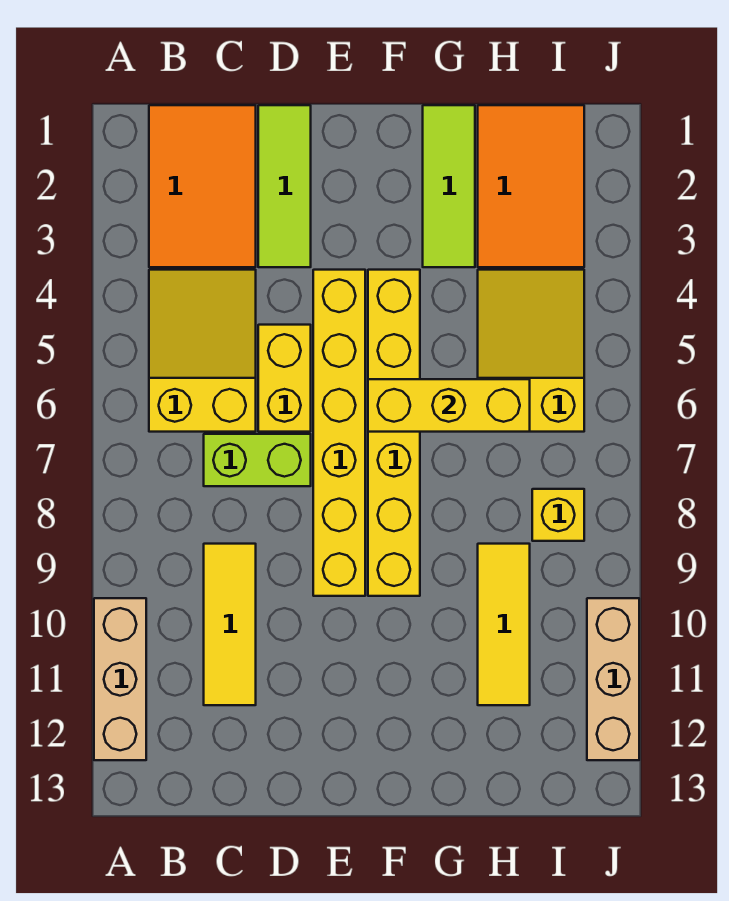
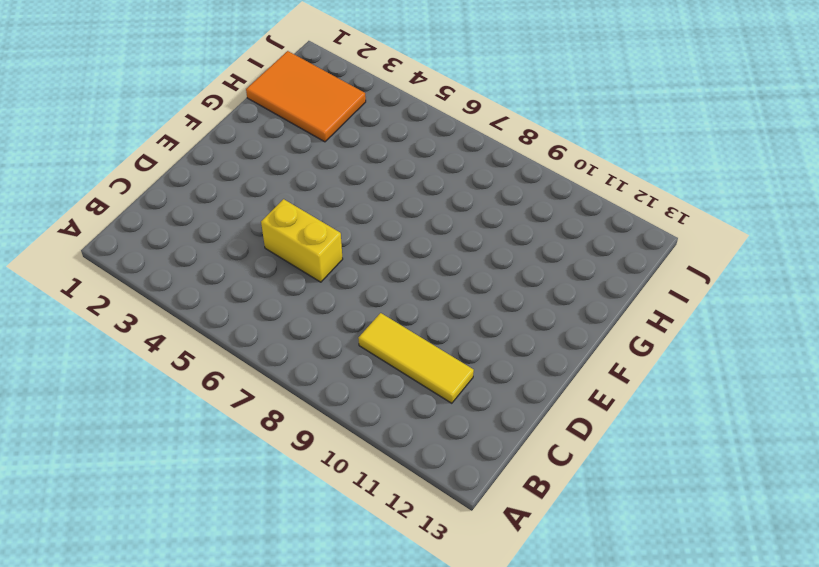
none -> tan brick A10:A12 level 1
none -> orange tile B1:C3 level 1
none -> yellow slope B4:C6 level 1 top 6

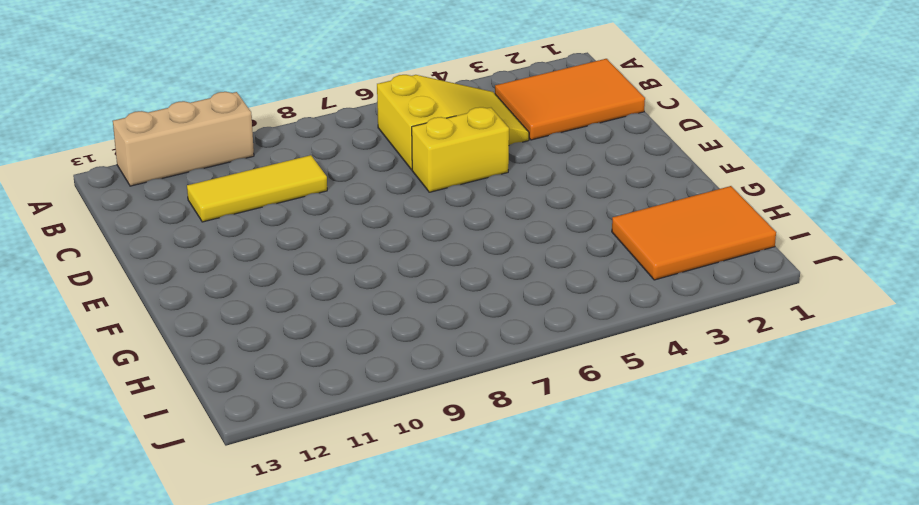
none -> lime brick C7:D7 level 1
none -> lime tile D1:D3 level 1
none -> yellow brick E4:E9 level 1

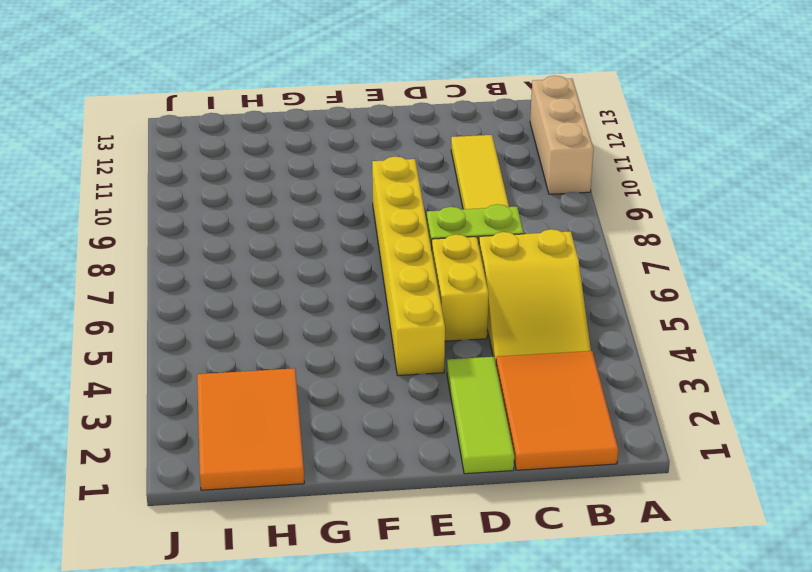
none -> yellow brick F4:F9 level 1
none -> lime tile G1:G3 level 1
none -> yellow slope H4:I6 level 1 top 6

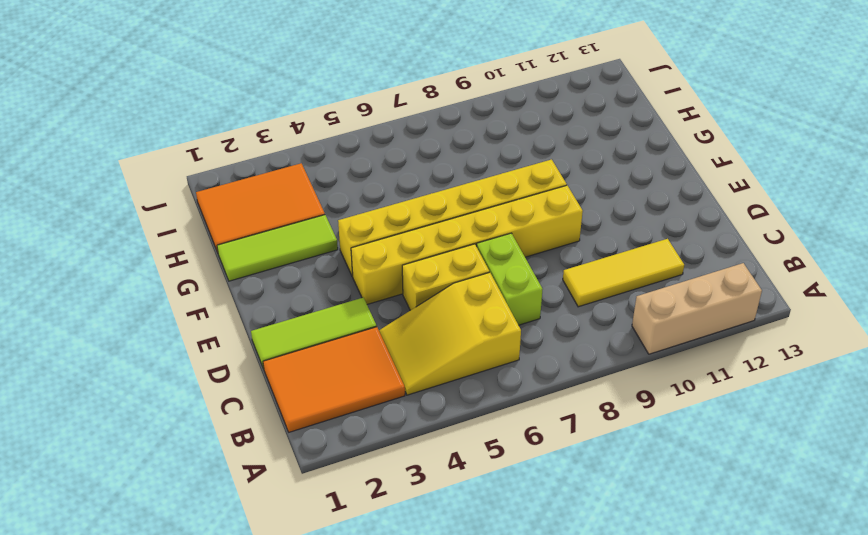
none -> yellow slope H4:I6 level 1 top 6
none -> yellow tile H9:H11 level 1
none -> yellow brick I8 level 1

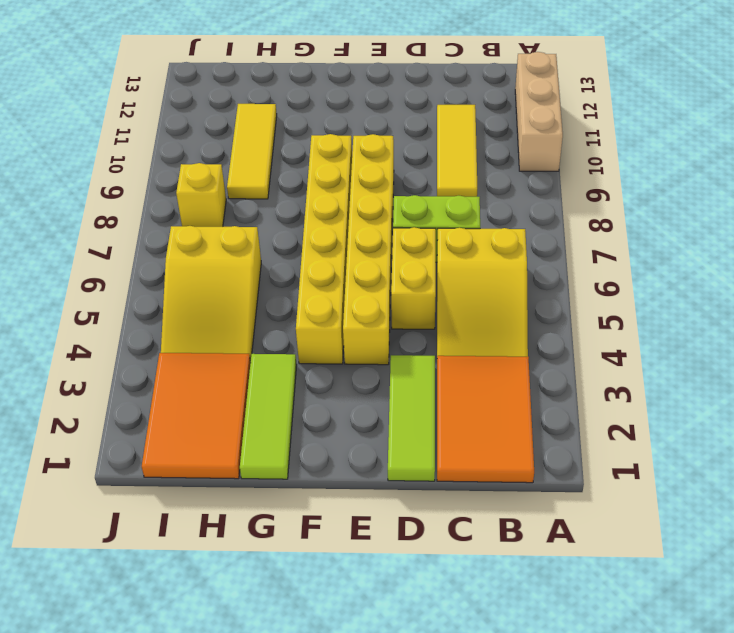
none -> tan brick J10:J12 level 1
none -> yellow brick F6:H6 level 2

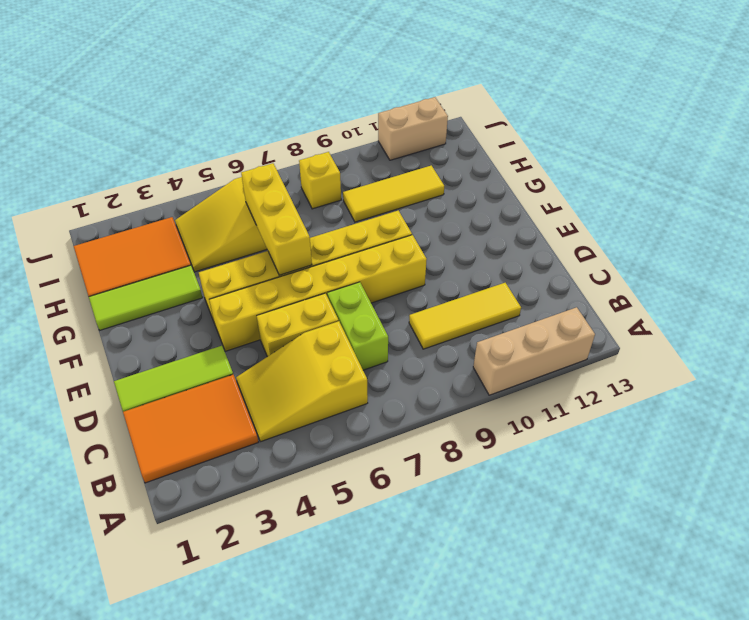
tan brick J11:J12 level 1 -> tan brick J10:J12 level 1

